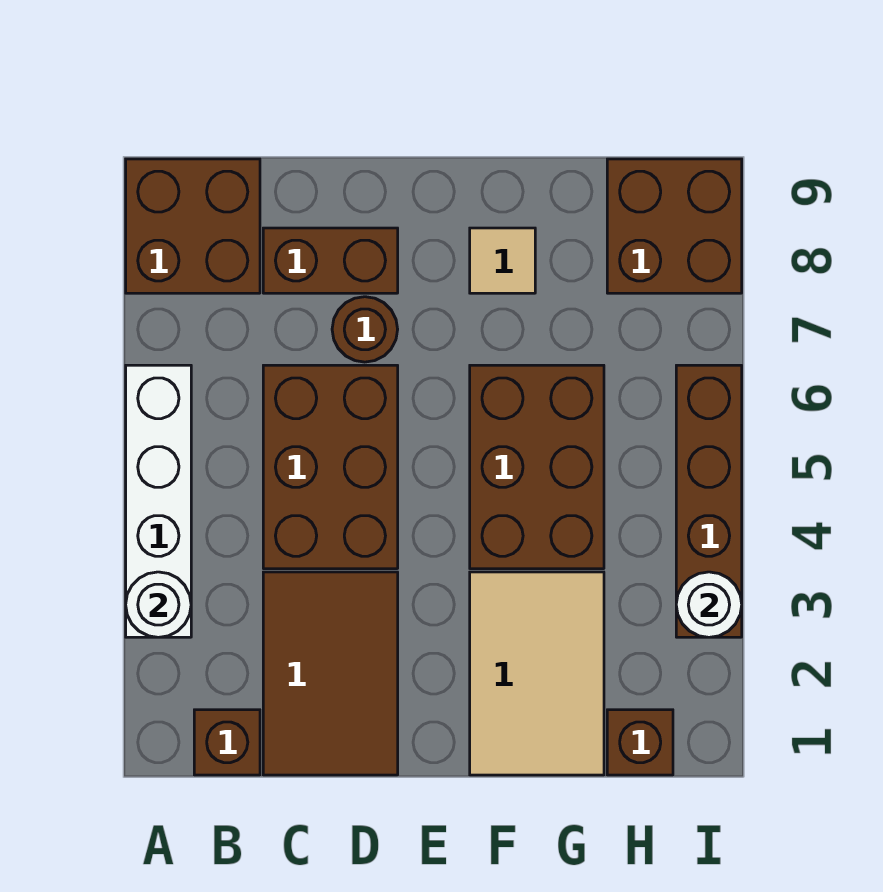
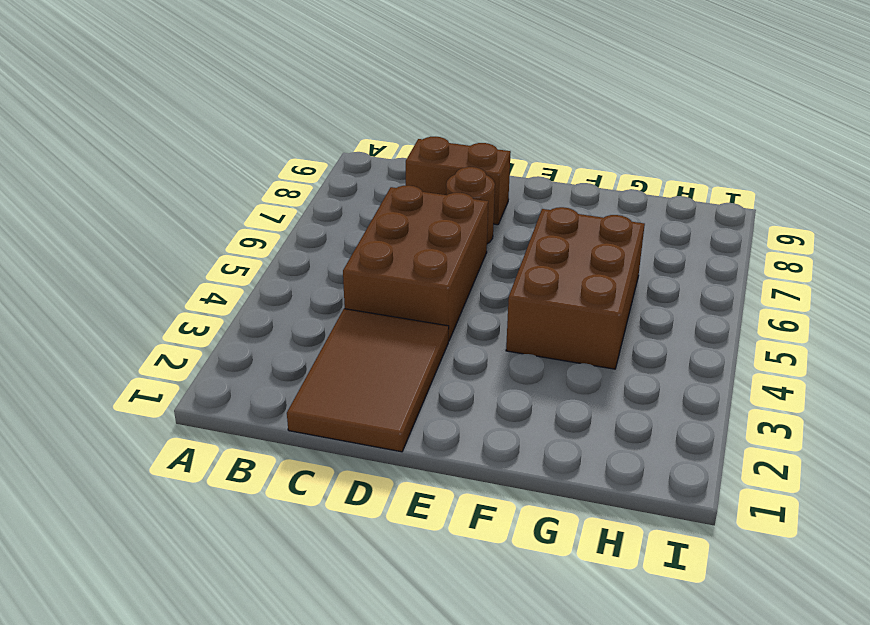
none -> white brick A3:A6 level 1
none -> brown brick A8:B9 level 1
none -> brown brick B1 level 1

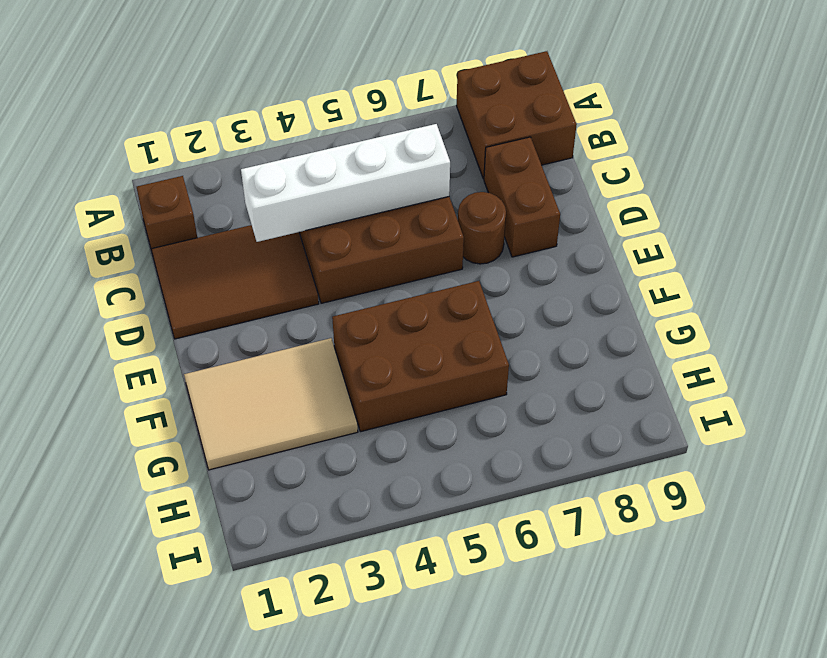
white brick C3:C6 level 2 -> white brick A3:A6 level 1
none -> tan tile F8 level 1
none -> brown brick H1 level 1
none -> brown brick H8:I9 level 1

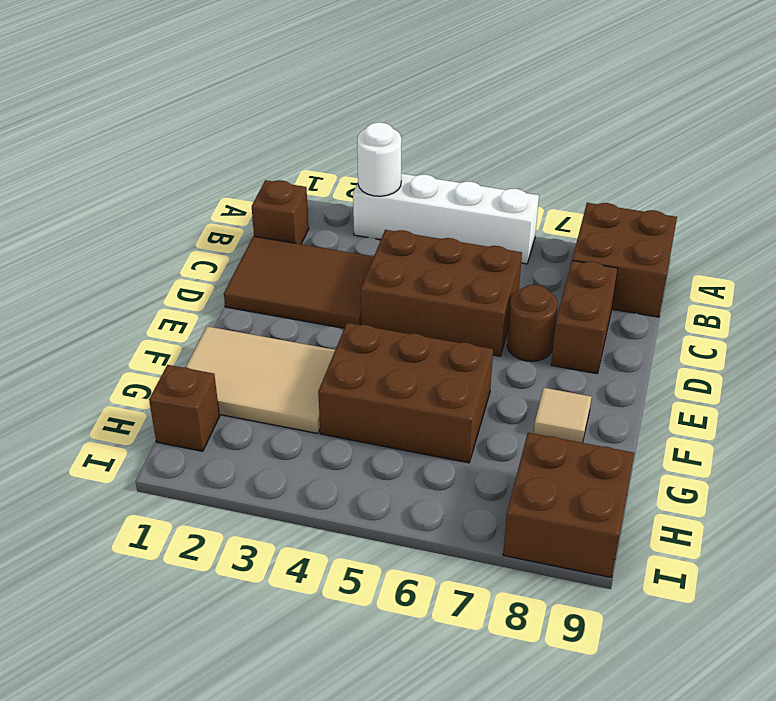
none -> brown brick I3:I6 level 1
none -> white round brick I3 level 2

